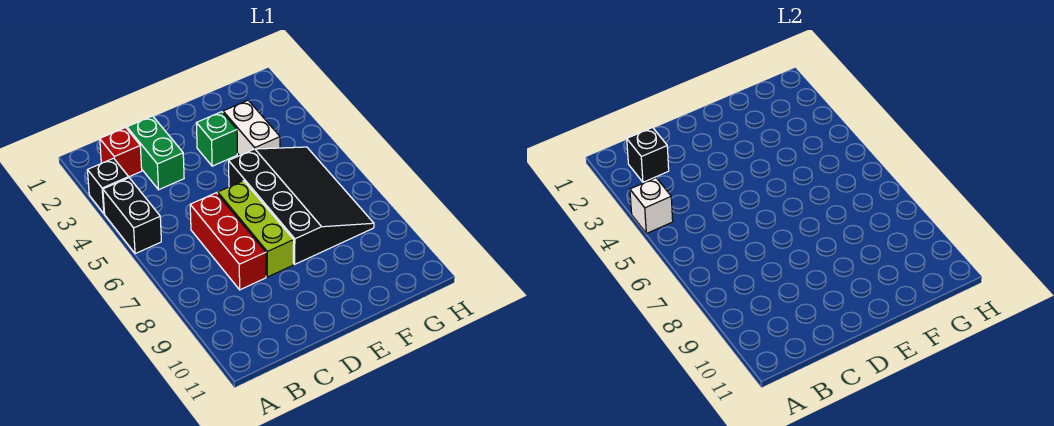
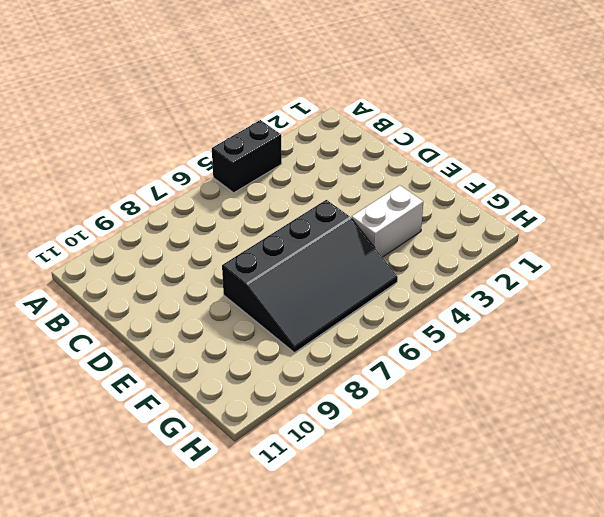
none -> black brick A3 level 1
none -> red brick B2 level 1

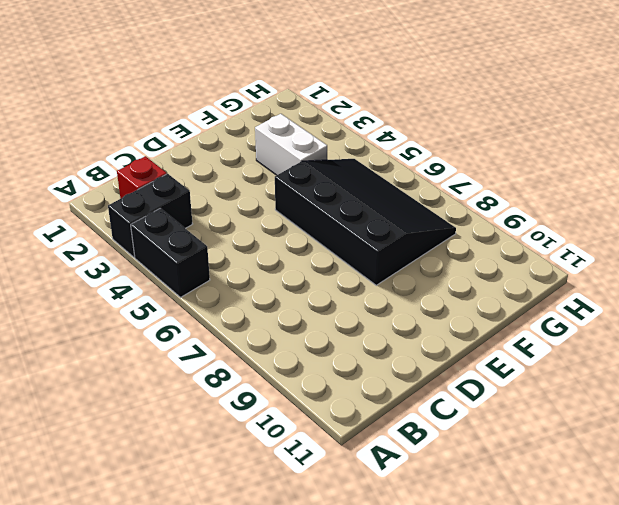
black brick A3:B3 level 1 -> black brick A3 level 1
none -> green brick C2:C3 level 1
none -> red brick C6:C8 level 1

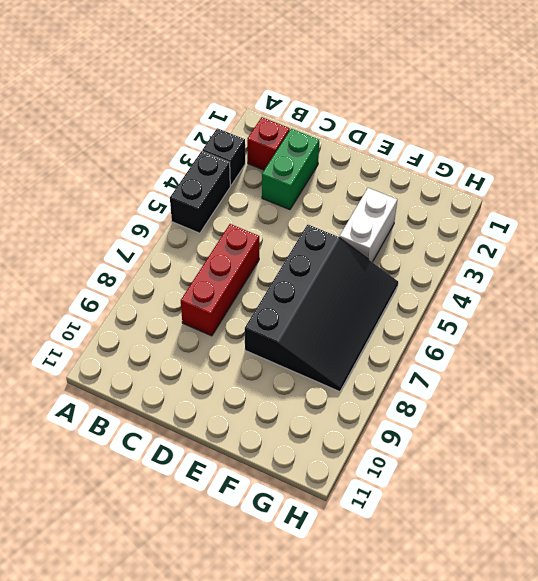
none -> lime brick D6:D8 level 1
none -> green brick E3 level 1

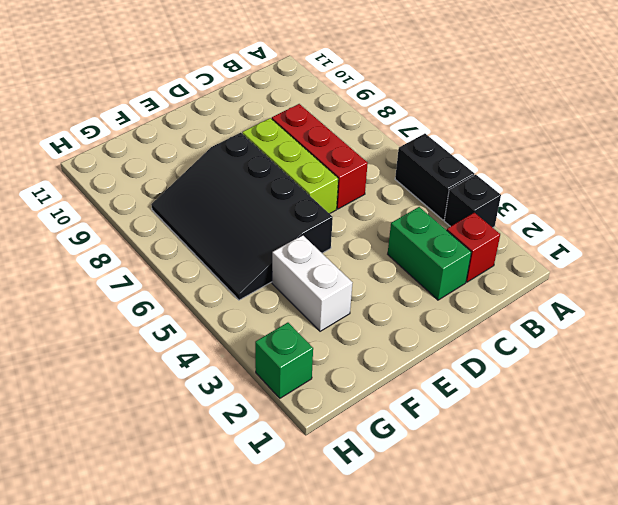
green brick H2 level 1 -> green brick E3 level 1
none -> white brick A4 level 2
none -> black brick B2 level 2

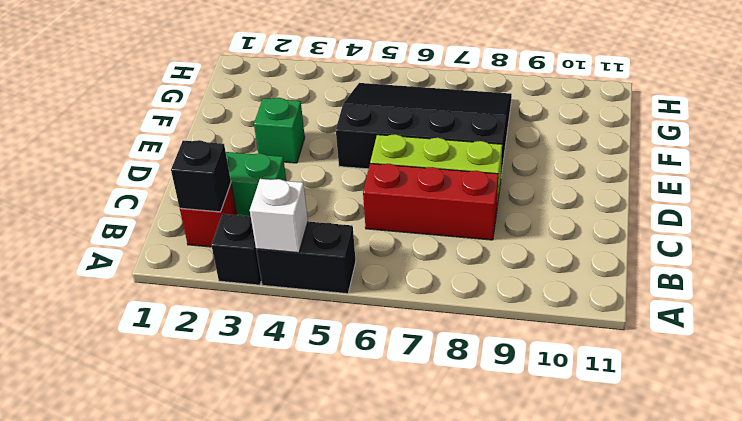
none -> white brick F3:F4 level 1

